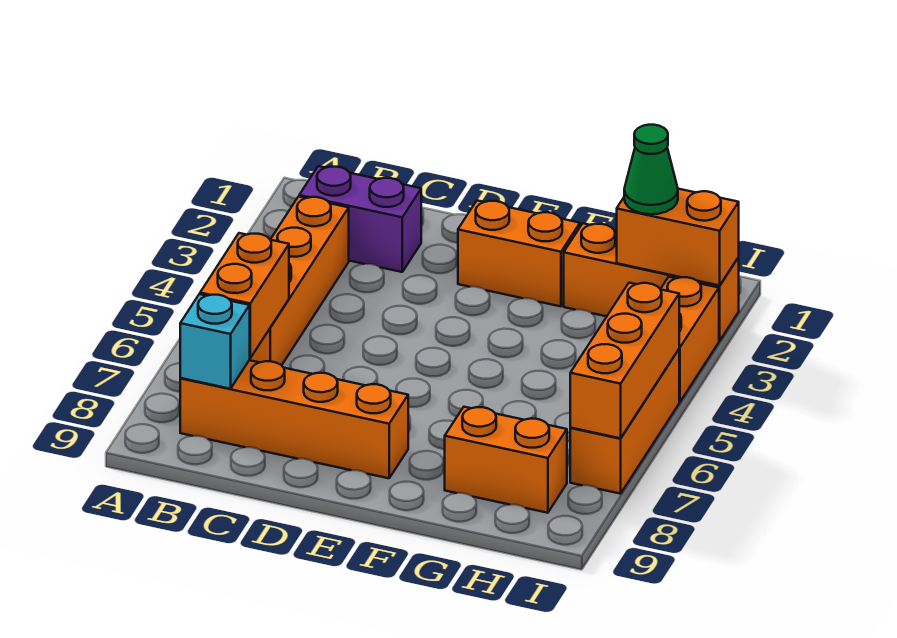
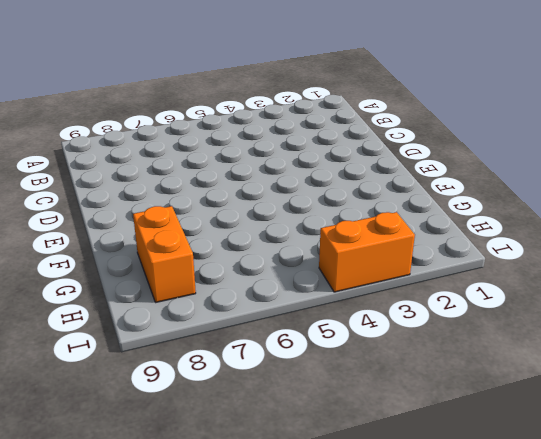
none -> purple brick B2:C2 level 1
none -> orange brick B3:B6 level 1
none -> orange brick B8:E8 level 1

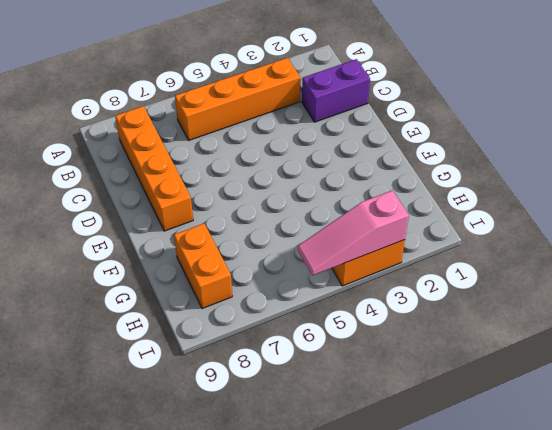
purple brick C1:C2 level 1 -> purple brick B2:C2 level 1
pink slope I3:I5 level 2 top 3 -> orange brick I5:I7 level 2
none -> orange brick E2:F2 level 1
none -> orange brick G2:I2 level 1
none -> orange brick I5:I7 level 1

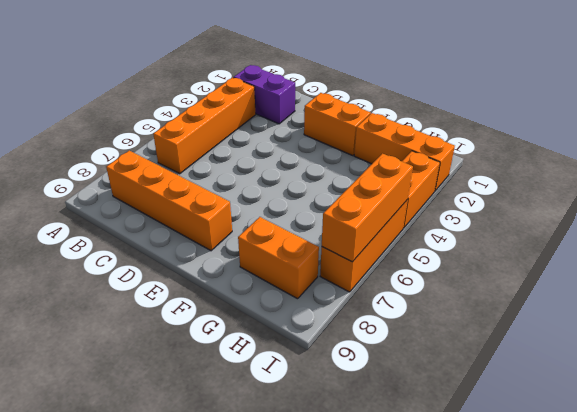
none -> orange brick B6:B7 level 2
none -> cyan brick B8 level 2
none -> orange brick H2:I2 level 2

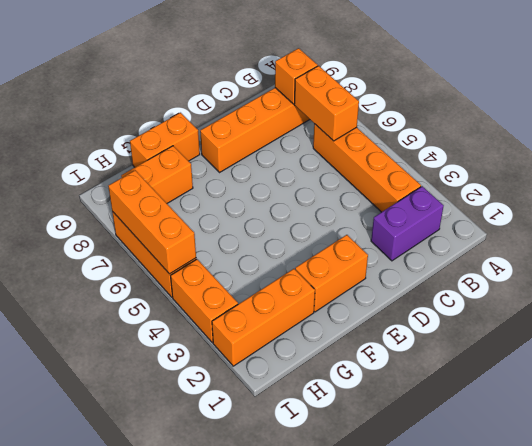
orange brick B8 level 2 -> cyan brick B8 level 2
orange brick F9:G9 level 1 -> orange brick H2:I2 level 2
none -> green cone H2 level 3

